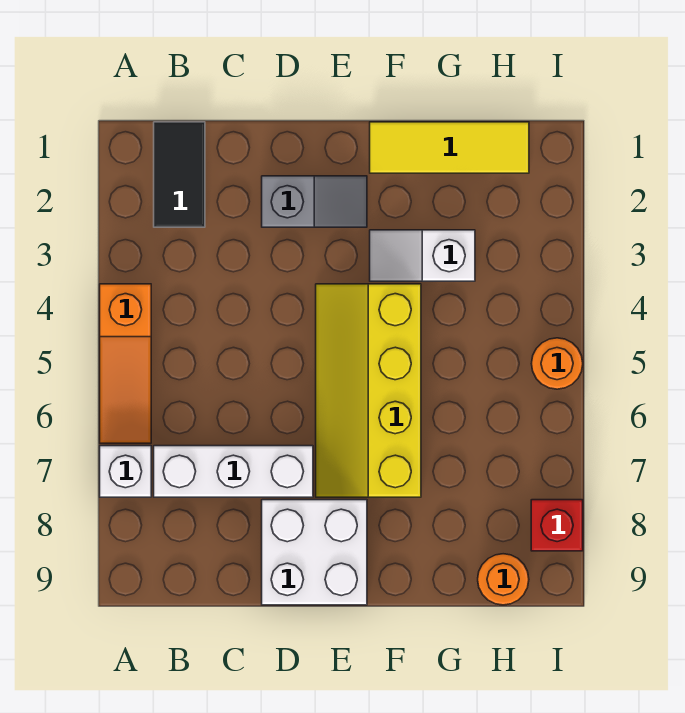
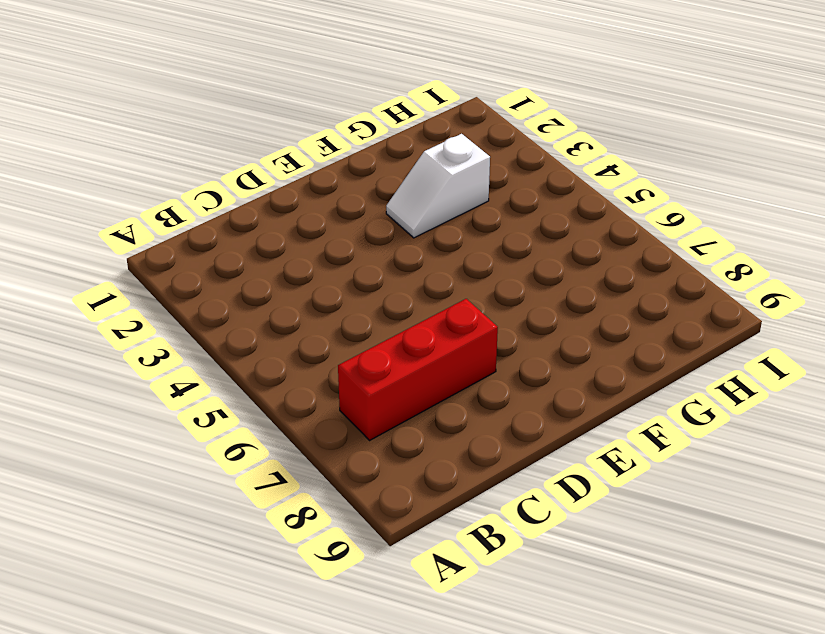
red brick B7:D7 level 1 -> white brick B7:D7 level 1
none -> orange slope A4:A6 level 1 top 4
none -> white brick A7 level 1
none -> black tile B1:B2 level 1

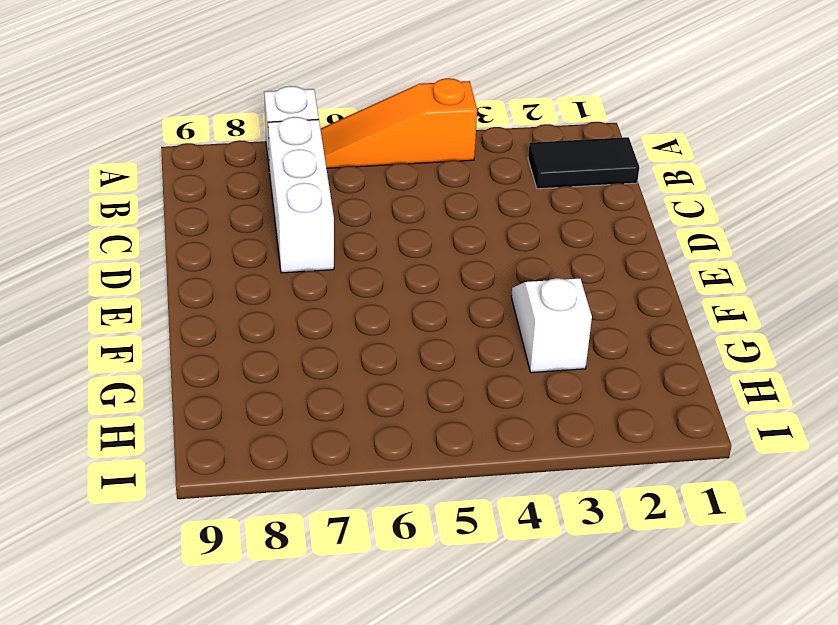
none -> grey slope D2:E2 level 1 top D
none -> white brick D8:E9 level 1
none -> yellow slope E4:F7 level 1 top F

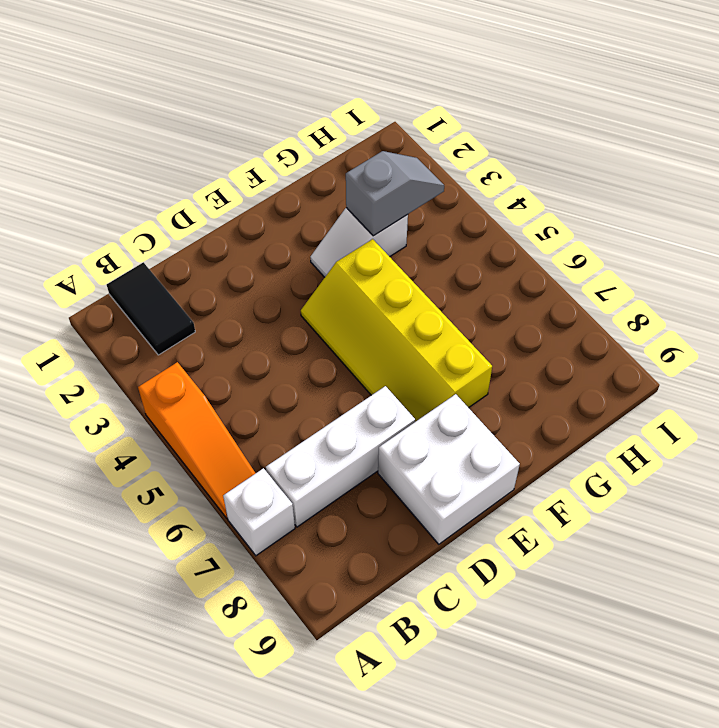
grey slope G3:H3 level 2 top G -> grey slope D2:E2 level 1 top D
none -> yellow tile F1:H1 level 1
none -> orange round brick H9 level 1
none -> orange round brick I5 level 1

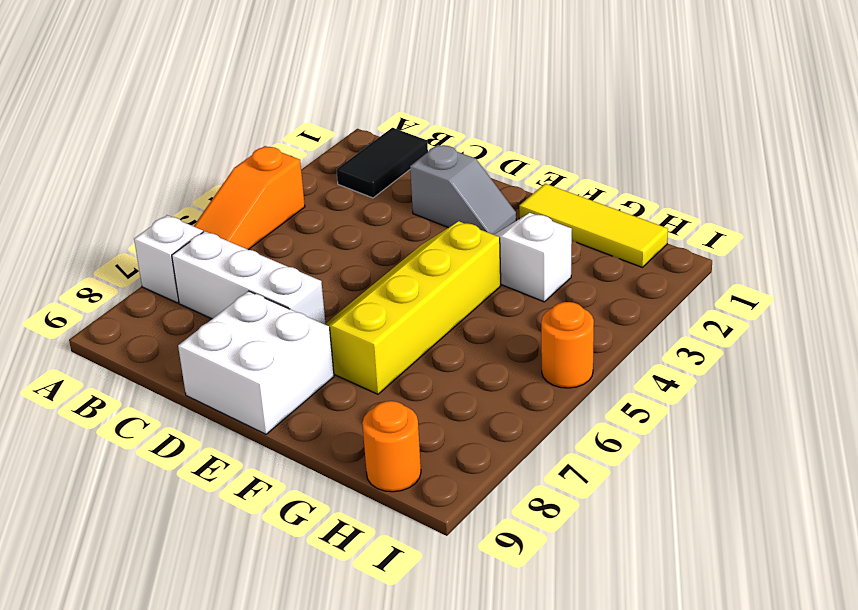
none -> red brick I8 level 1

